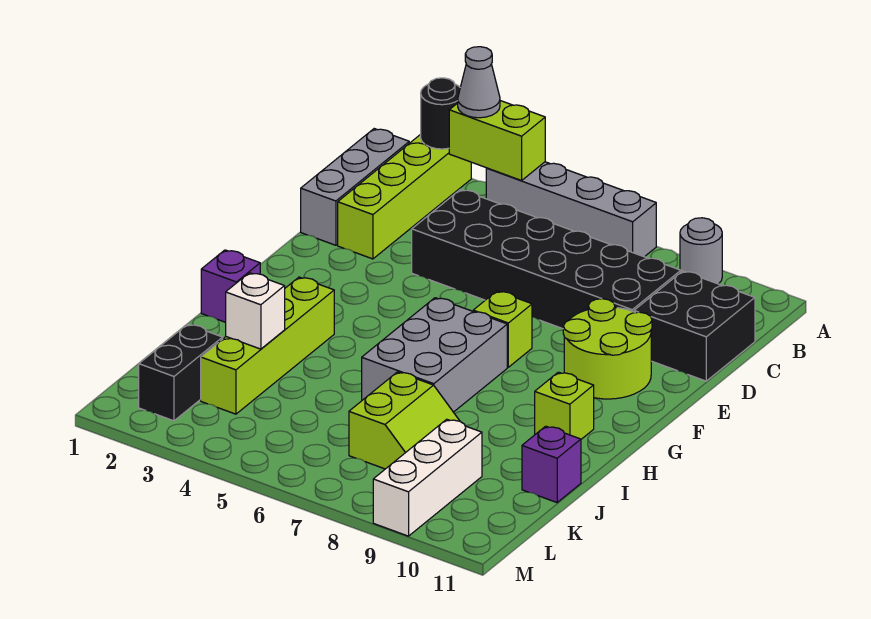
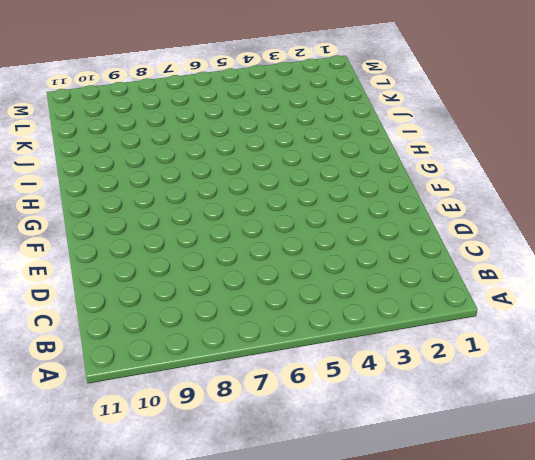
none -> lime brick A2:D2 level 1
none -> grey brick A4:A7 level 1
none -> grey round brick A9 level 1

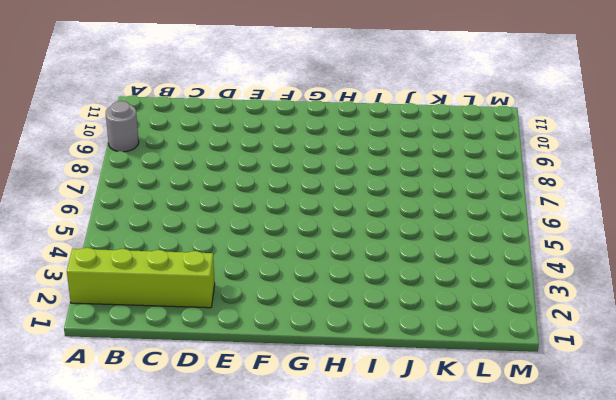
none -> grey brick A4:A7 level 1
none -> grey brick B1:D1 level 1
none -> black brick C4:D9 level 1

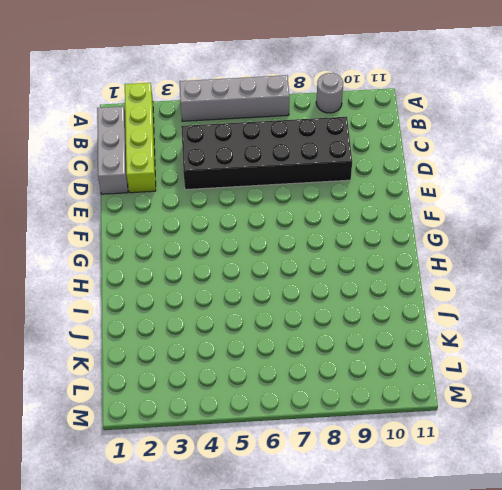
none -> black brick C10:D11 level 1
none -> lime round brick E9:F10 level 1
none -> lime brick F7 level 1

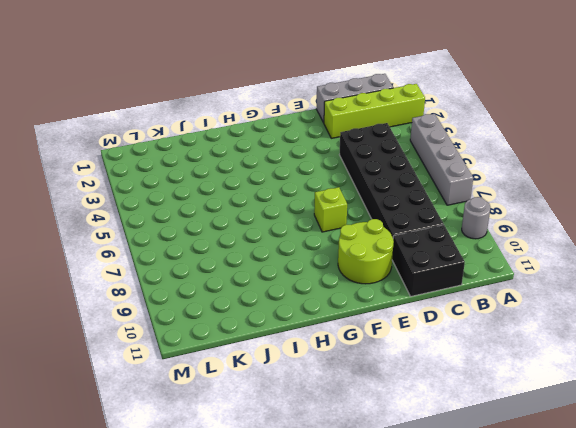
none -> grey brick G6:I7 level 1
none -> purple brick H1 level 1
none -> lime brick H3:K3 level 1

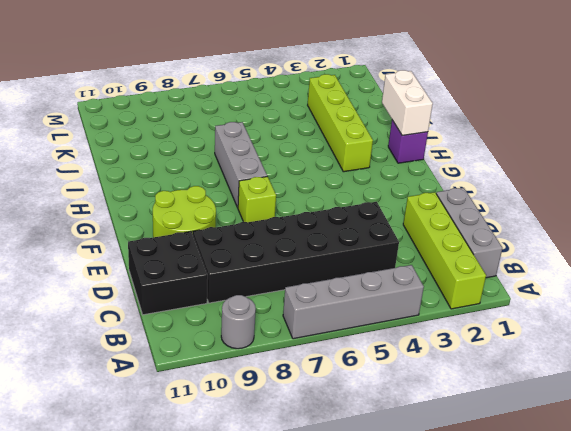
grey brick G7:I7 level 1 -> grey brick G6:I7 level 1
white brick H1:I1 level 2 -> none
none -> lime brick H10 level 1
none -> lime slope J7:K8 level 1 top 7
none -> purple brick J11 level 1

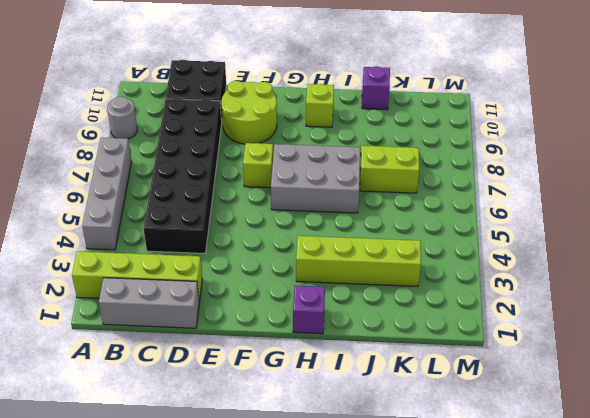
none -> black brick K2:L2 level 1
none -> white brick K9:M9 level 1
none -> black round brick A2 level 2

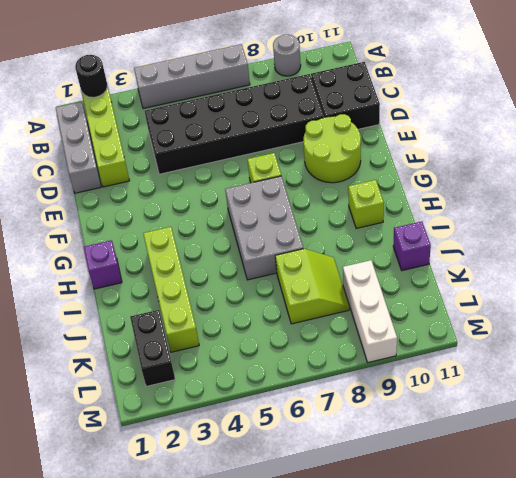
none -> lime brick A3:A4 level 2
none -> white brick J3 level 2
none -> grey cone A3 level 3

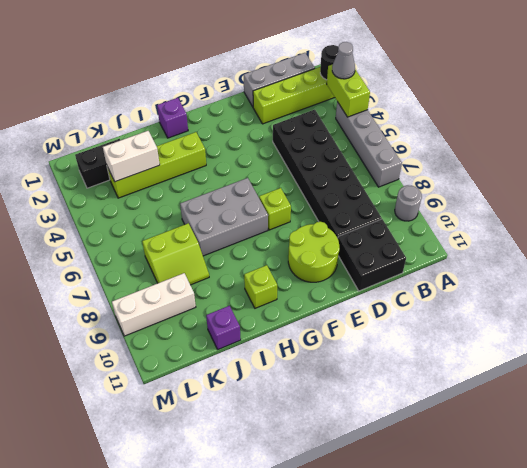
white brick J3:K3 level 2 -> white brick J3 level 2

